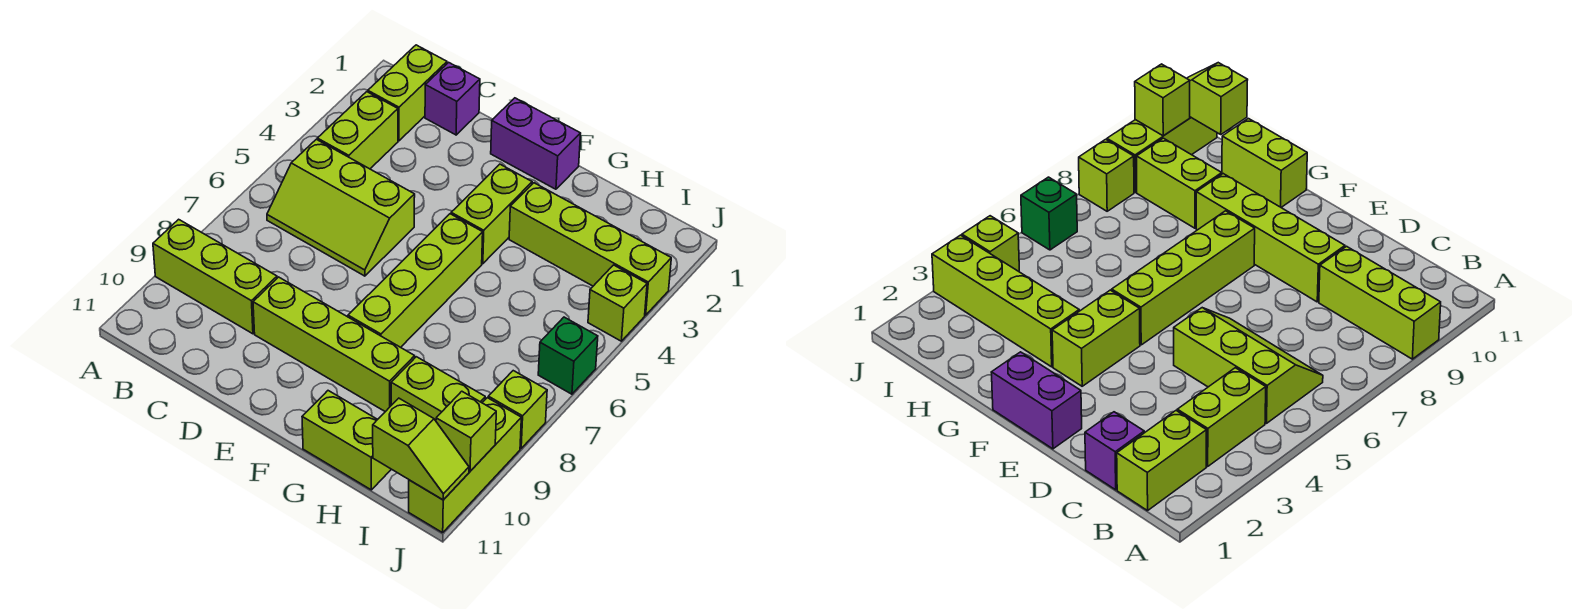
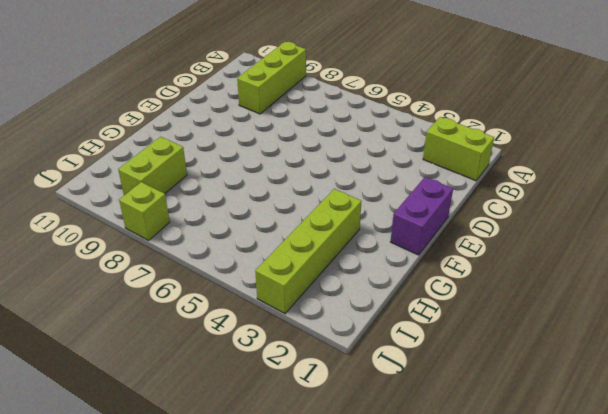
none -> lime brick B3:B4 level 1
none -> lime slope B5:D6 level 1 top 5
none -> purple brick C1 level 1

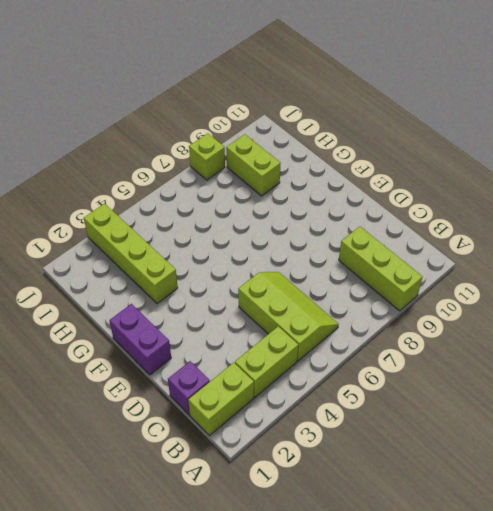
none -> lime brick D9:G9 level 1
none -> lime brick F3:F4 level 1
none -> lime brick F5:F8 level 1

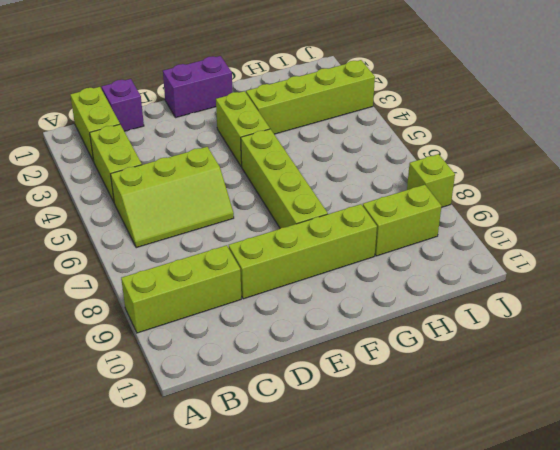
none -> lime brick G11:H11 level 1
none -> lime brick J4 level 1
none -> green brick J6 level 1

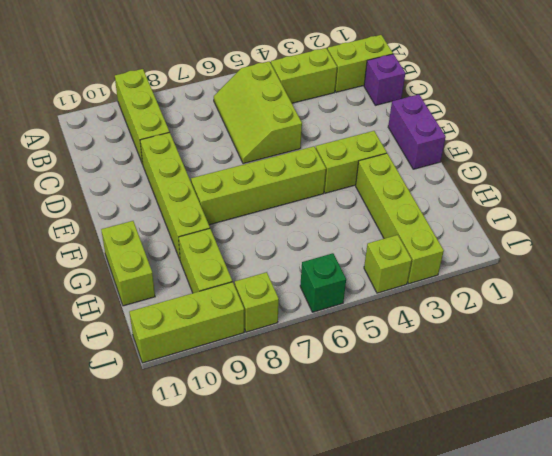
none -> lime slope I11:J11 level 2 top I
none -> lime brick J10 level 2

